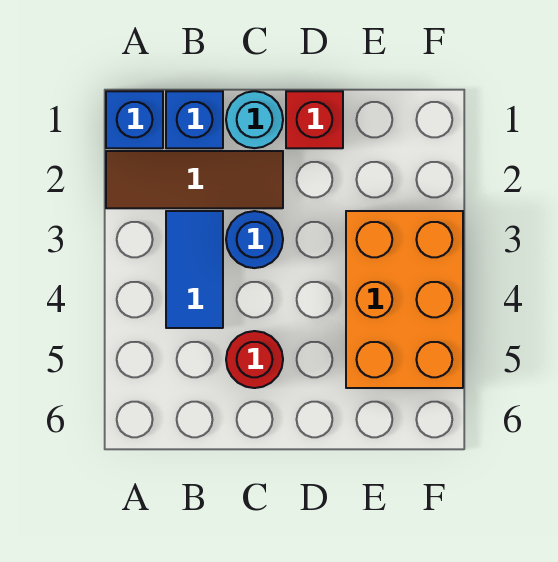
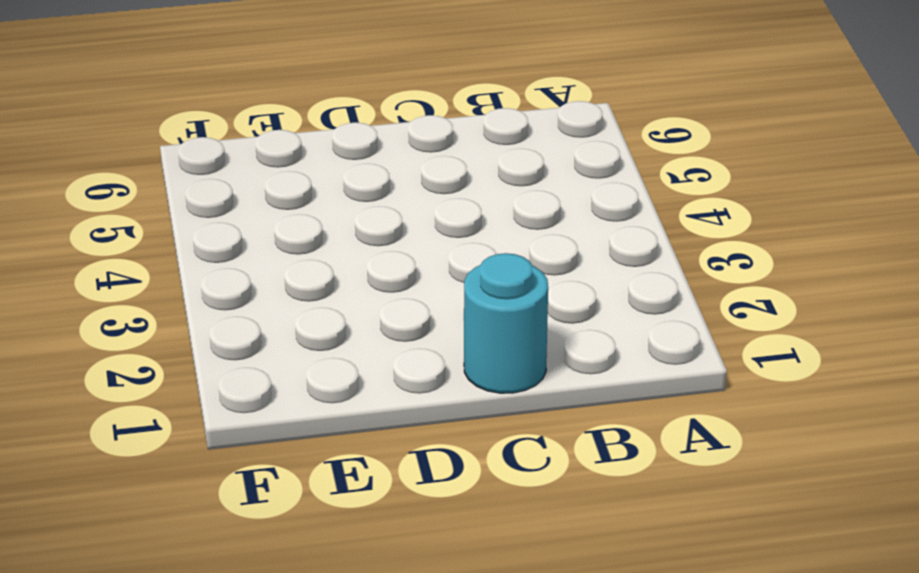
none -> blue brick A1 level 1
none -> brown tile A2:C2 level 1

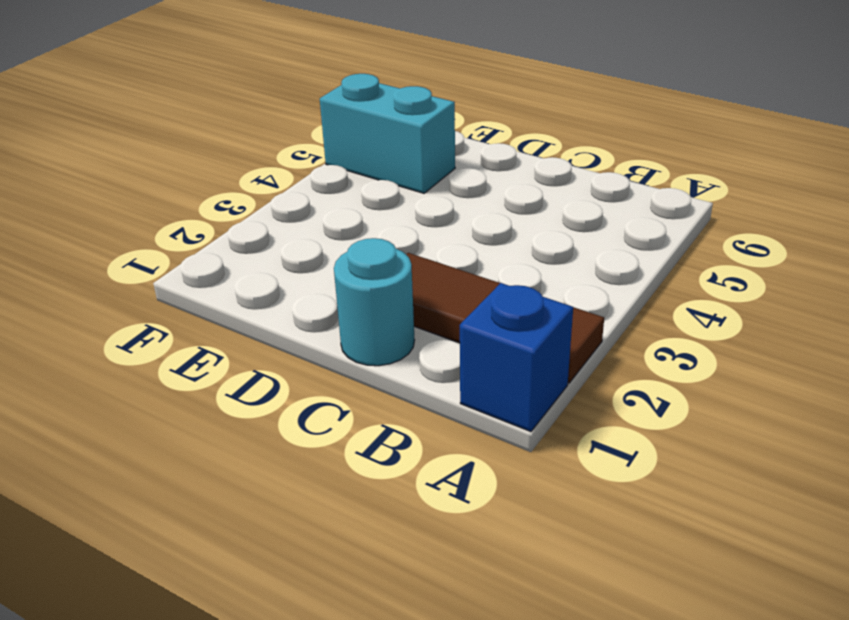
cyan brick E5:F5 level 1 -> orange brick E3:F5 level 1
none -> blue brick B1 level 1
none -> blue tile B3:B4 level 1

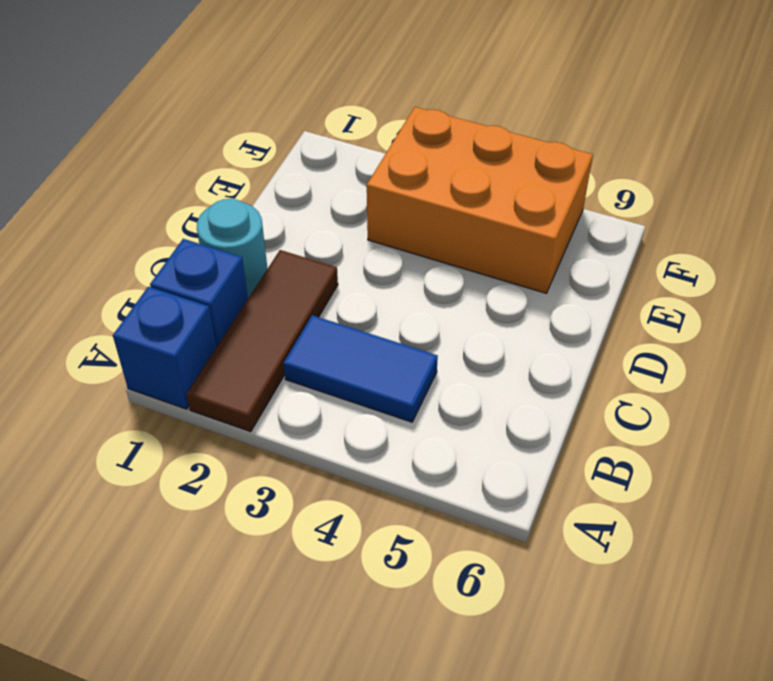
none -> blue round brick C3 level 1
none -> red round brick C5 level 1

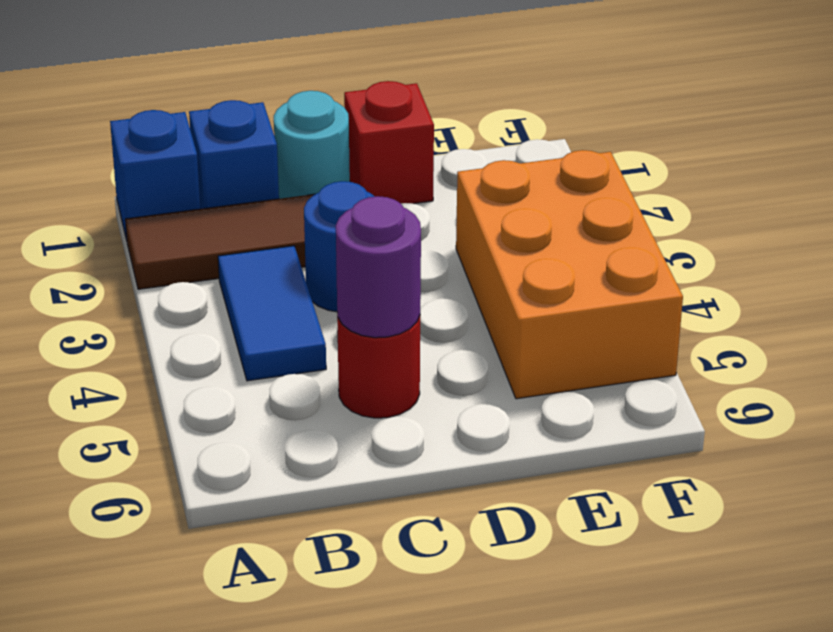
purple round brick C5 level 2 -> none

